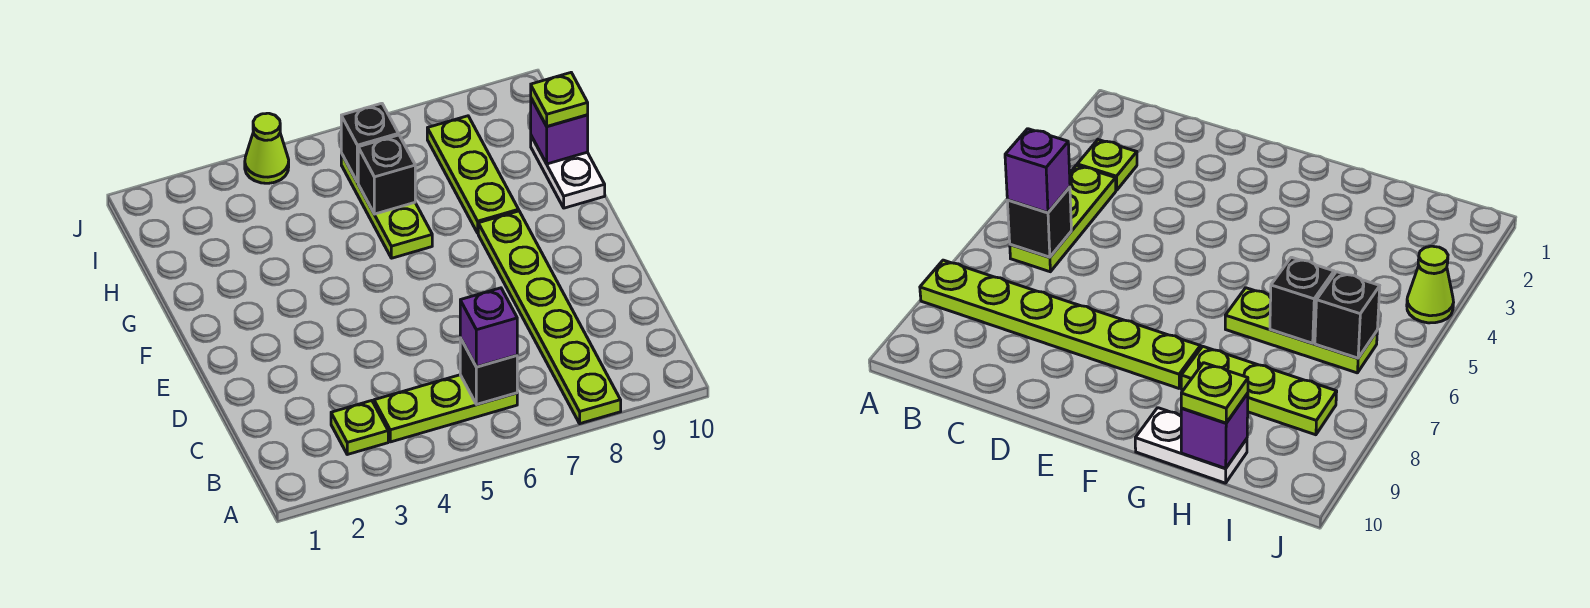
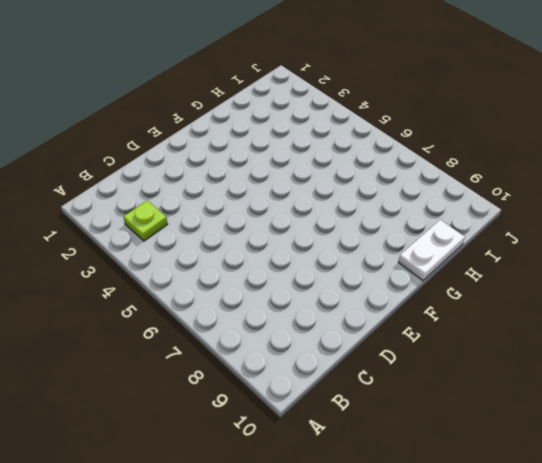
none -> lime plate A8:F8 level 1
none -> lime plate B4:B6 level 1
none -> lime plate G6:I6 level 1

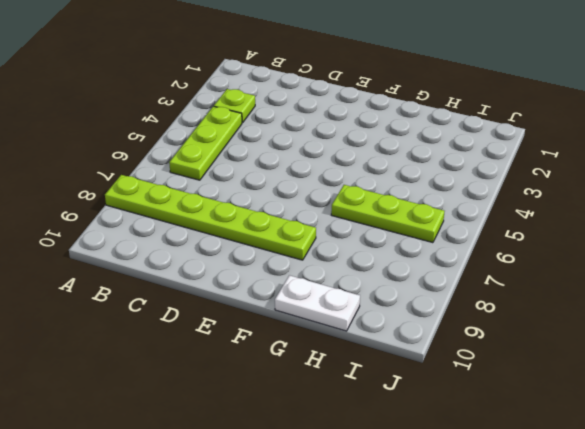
none -> lime plate G8:I8 level 1
none -> lime cone J4 level 1
none -> black brick B6 level 2

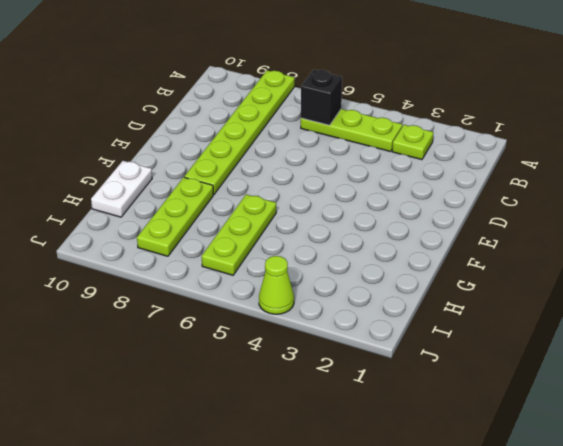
none -> black brick H6 level 2
none -> purple brick H10 level 2
none -> black brick I6 level 2

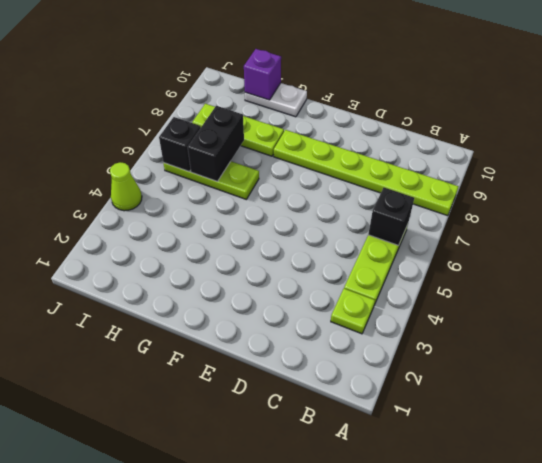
black brick H6:H7 level 2 -> black brick H6 level 2
none -> purple brick B6 level 3
none -> lime plate H10 level 3

